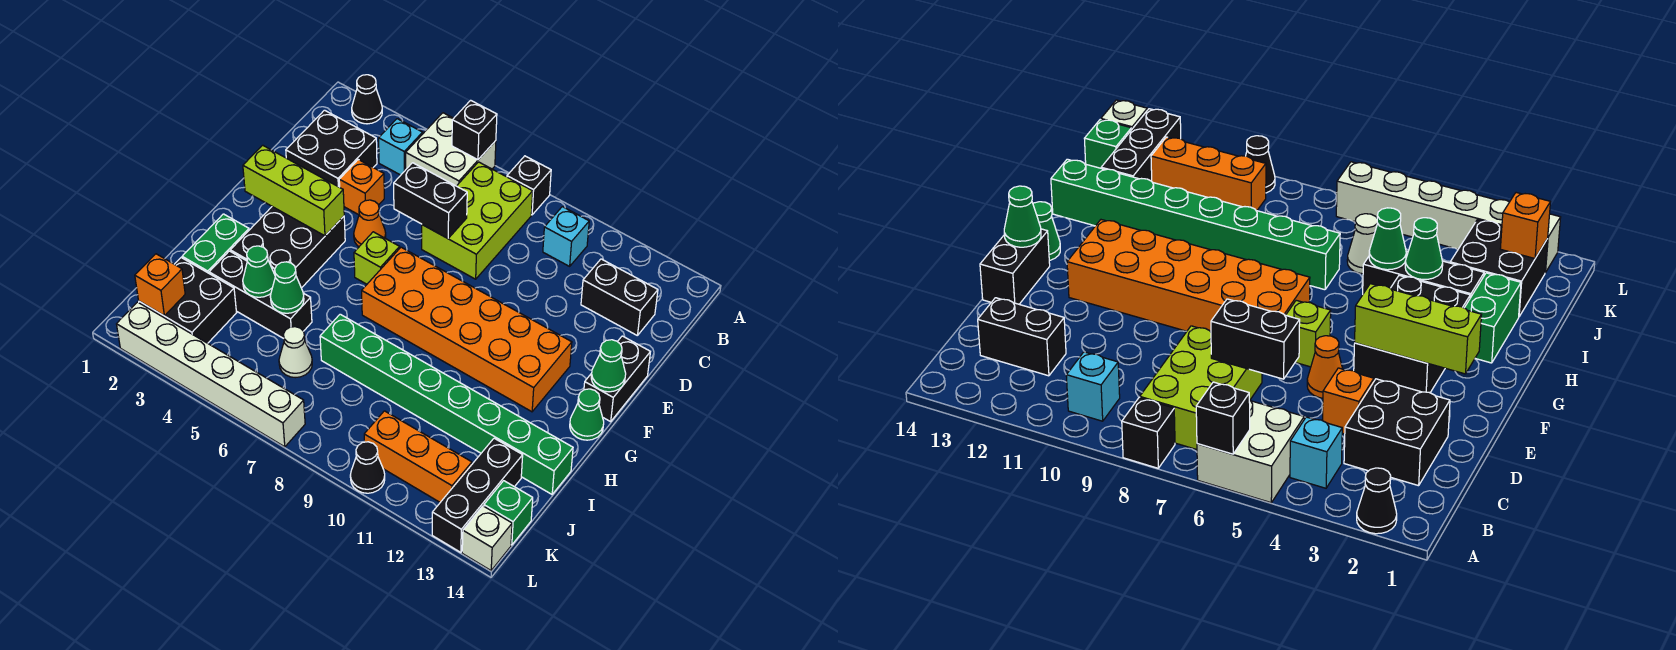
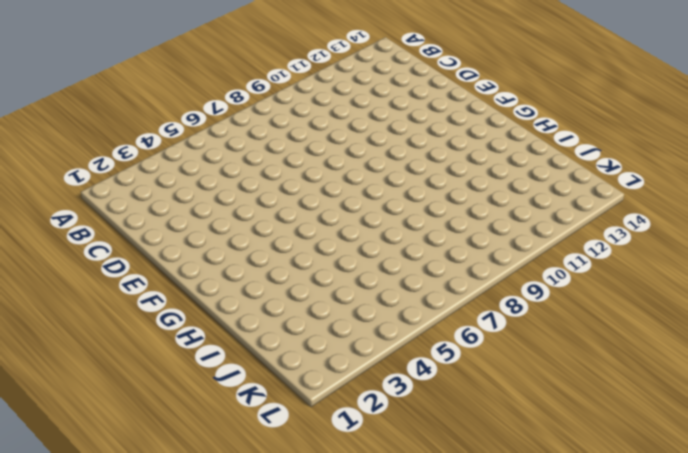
none -> black cone A2 level 1
none -> white brick A5:B6 level 1
none -> black brick A8 level 1
none -> cyan brick B4 level 1

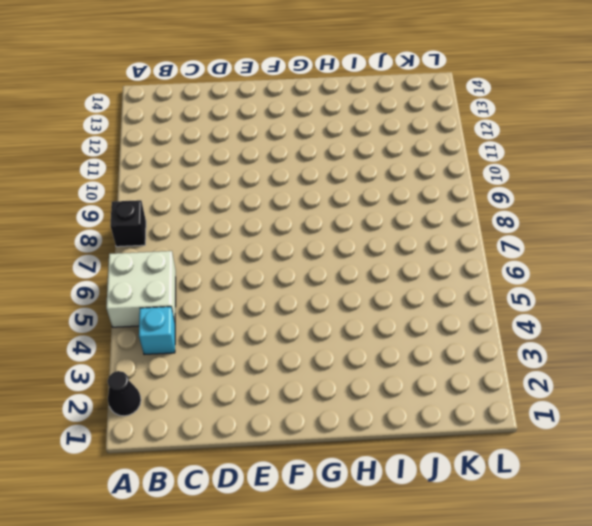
none -> lime brick B7:D8 level 1
none -> cyan brick B10 level 1
none -> black brick C2:D3 level 1
none -> black brick C12:C13 level 1

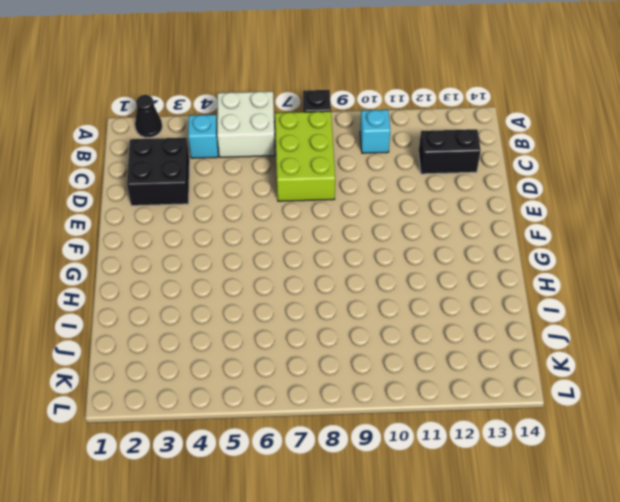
none -> orange brick D4 level 1
none -> orange cone E5 level 1
none -> black brick E14:F14 level 1
none -> black brick F3:H4 level 1

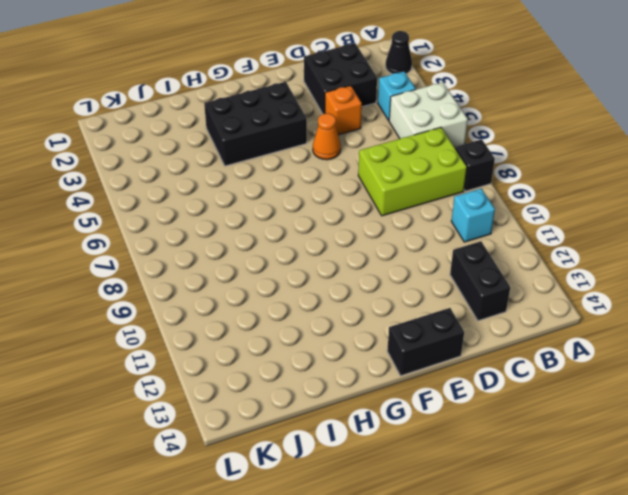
none -> lime brick F6 level 1
none -> orange brick F7:G12 level 1
none -> green cone G14 level 1
none -> green brick H2:I2 level 1

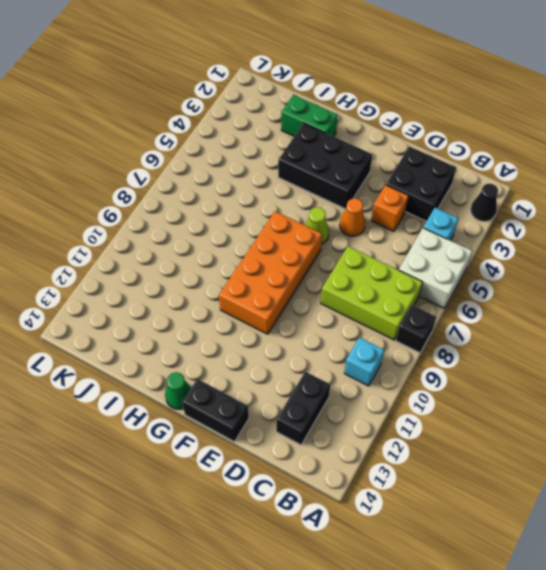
lime cone F6 level 1 -> lime brick F6 level 1
orange brick F7:G10 level 1 -> orange brick F7:G12 level 1
none -> black brick I3:I5 level 1
none -> green brick I7:I14 level 1
none -> black brick J2:K3 level 1
none -> white cone J6 level 1

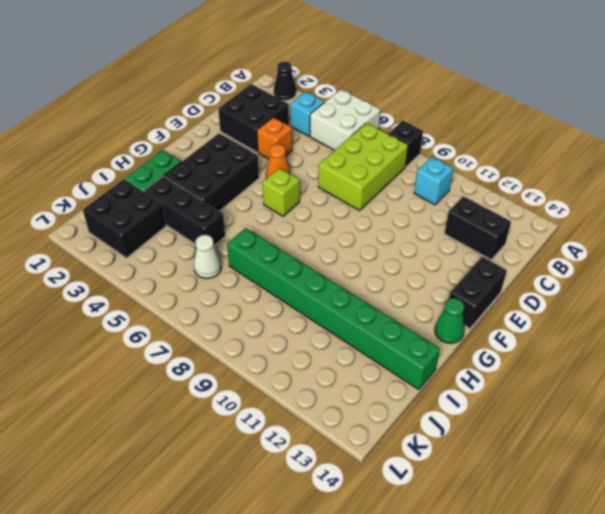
none -> orange brick F7:G12 level 1
none -> black brick J13:L13 level 1
none -> orange brick K10:K12 level 1
none -> green brick K14 level 1

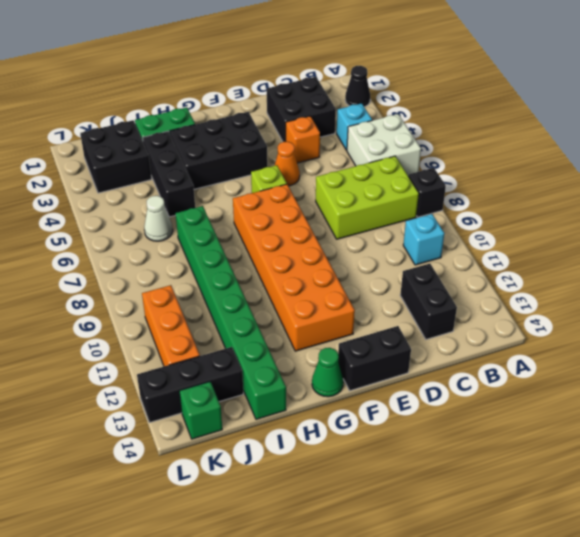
none -> white brick L2:L7 level 1
none -> black cone L10 level 1
none -> white brick L14 level 1
none -> black brick A6 level 2

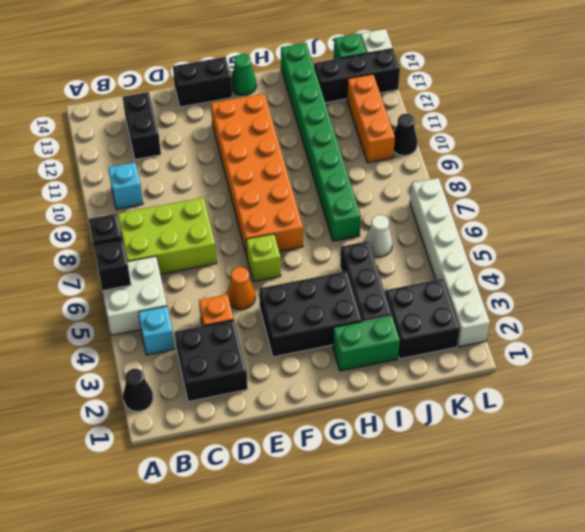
none -> black brick D6:D7 level 2
none -> lime brick F2:F4 level 2
none -> green cone F14 level 2
none -> green cone I4 level 2

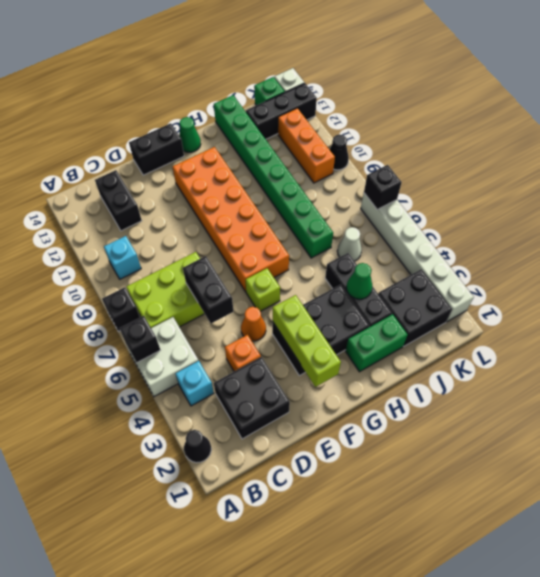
black brick L7 level 2 -> none
none -> green cone F14 level 2
none -> green cone I5 level 2
none -> orange brick K2 level 2

